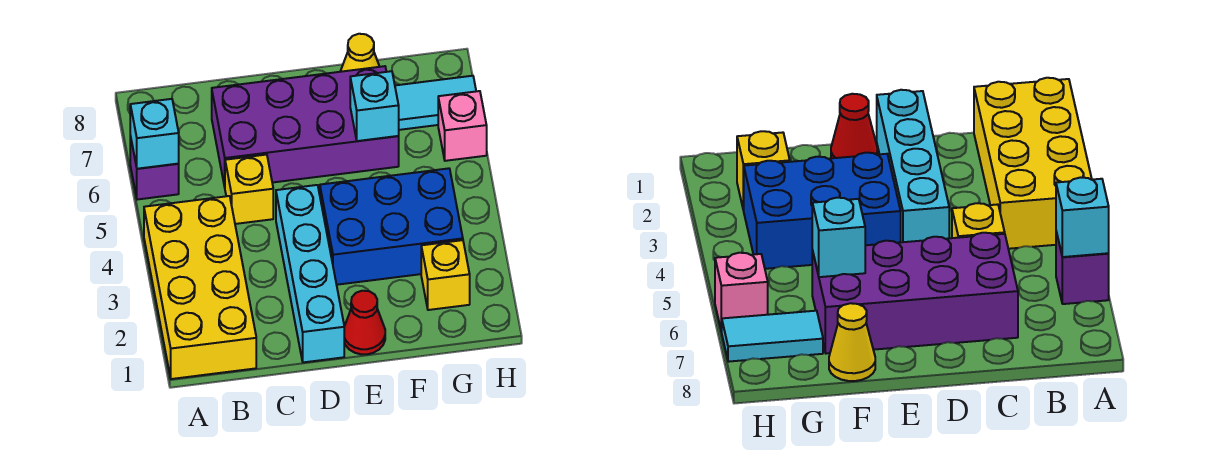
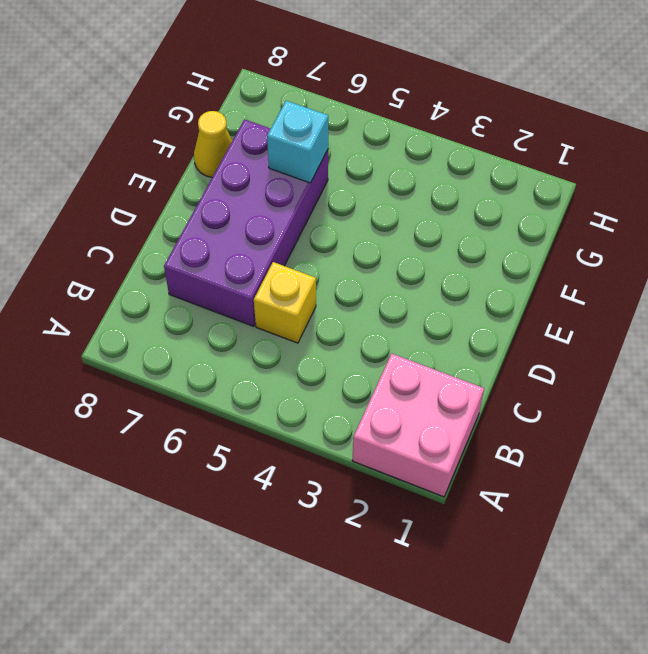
pink brick A1:B2 level 1 -> yellow brick A1:B4 level 1
none -> purple brick A6 level 1
none -> cyan brick D1:D4 level 1
none -> red cone E1 level 1

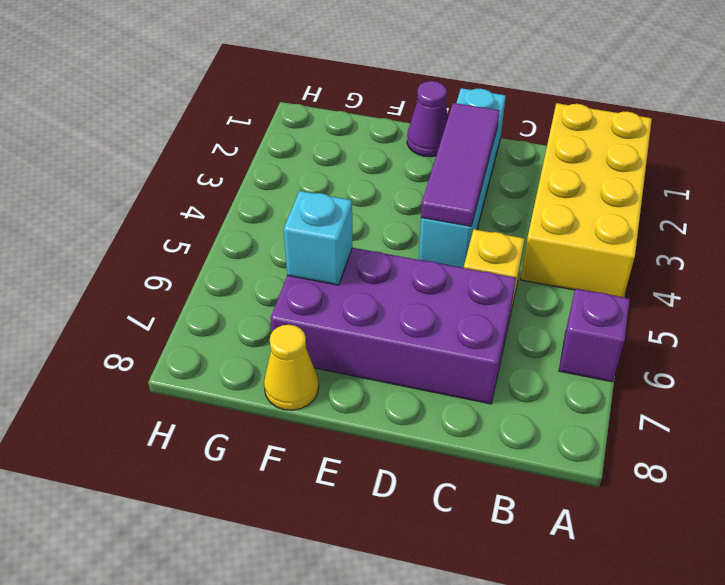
purple tile D2:D4 level 2 -> none
purple cone E1 level 1 -> red cone E1 level 1
none -> blue brick E3:G4 level 1
none -> yellow brick G2 level 1
none -> cyan tile G7:H7 level 1

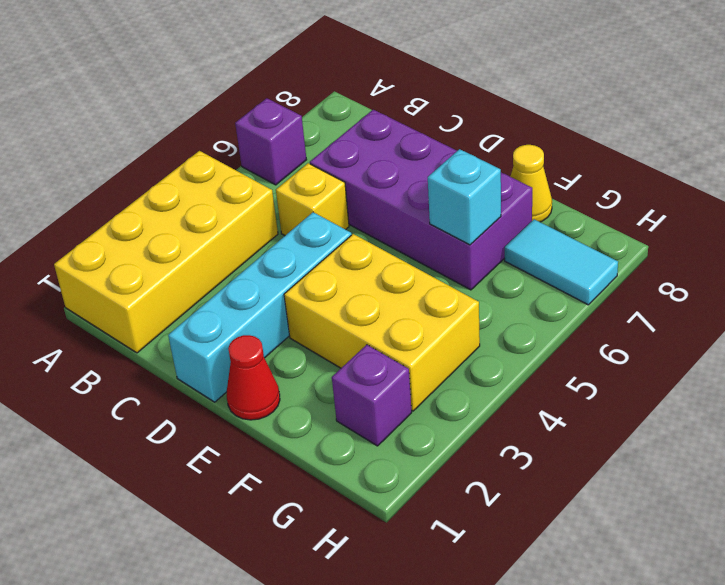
yellow brick E3:G4 level 1 -> blue brick E3:G4 level 1
purple brick G2 level 1 -> yellow brick G2 level 1
none -> pink brick H6 level 1
none -> cyan brick A6 level 2

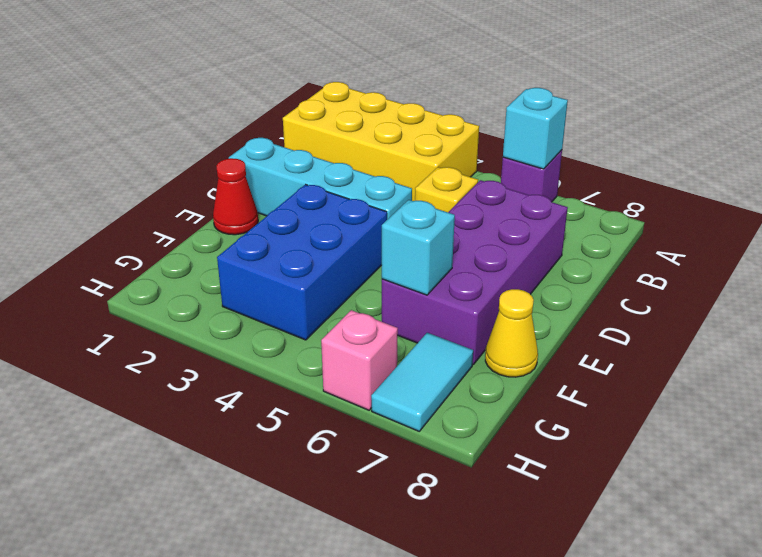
none -> yellow brick G2 level 1

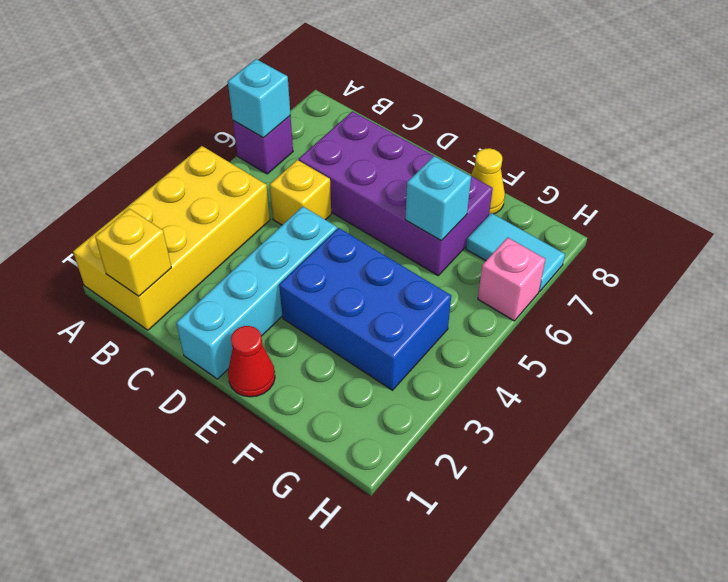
yellow brick B1 level 2 -> yellow brick G2 level 1

